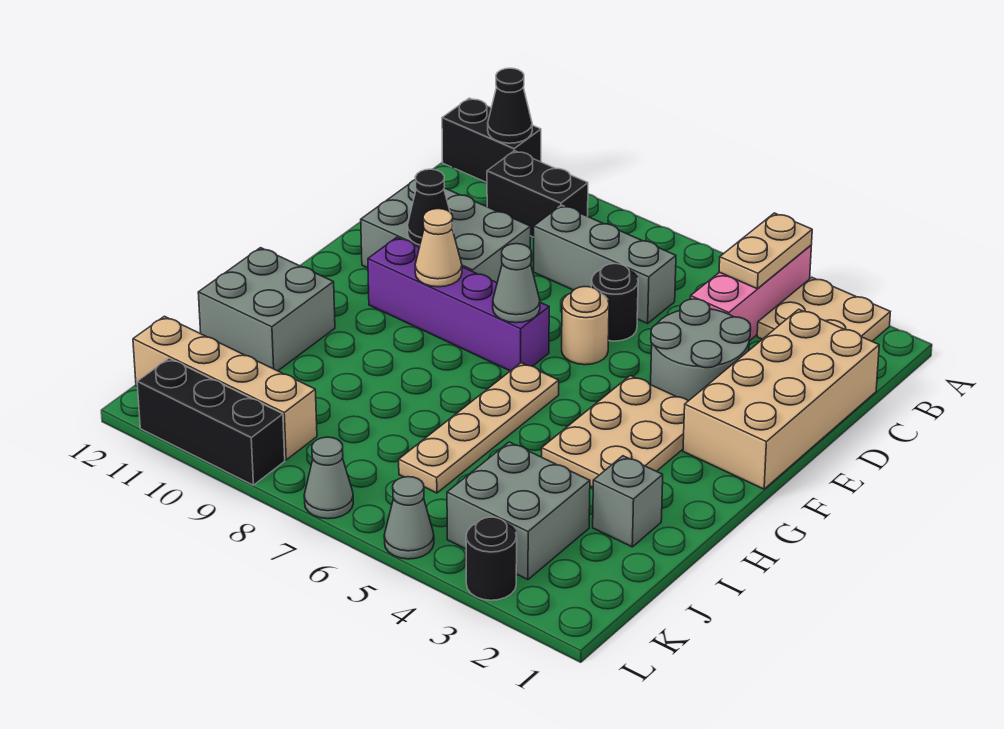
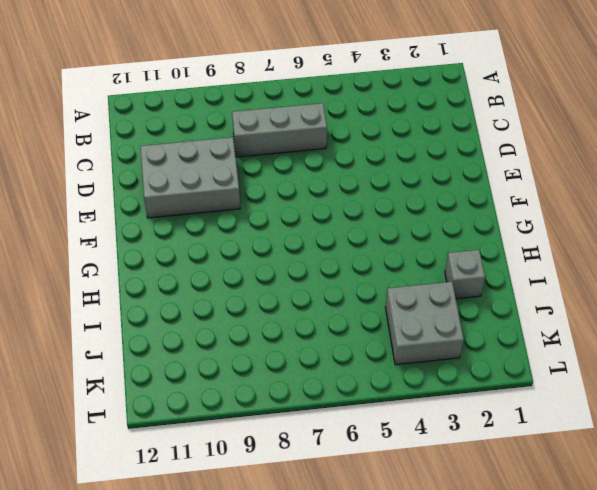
none -> tan plate A2:B3 level 1
none -> pink brick A4:C4 level 1
none -> black brick A11:A12 level 1

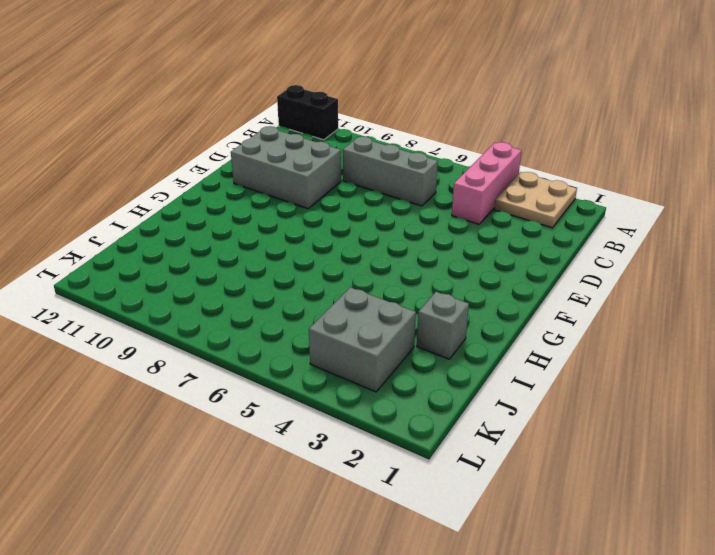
none -> black brick B9:B10 level 1
none -> tan brick C1:F2 level 1
none -> grey round brick D3:E4 level 1

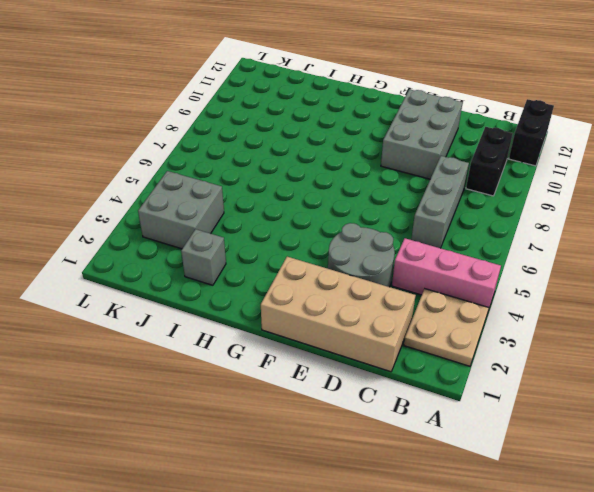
none -> black round brick D6 level 1
none -> tan round brick E6 level 1
none -> tan plate F3:H4 level 1

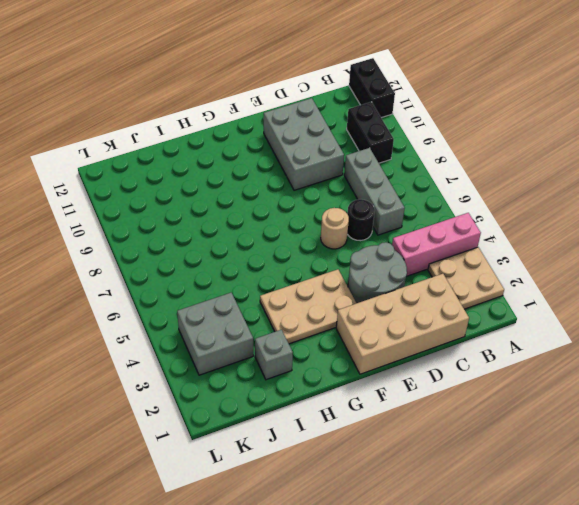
none -> purple brick F7:F10 level 1
none -> tan plate G6:J6 level 1
none -> grey brick H11:I12 level 1

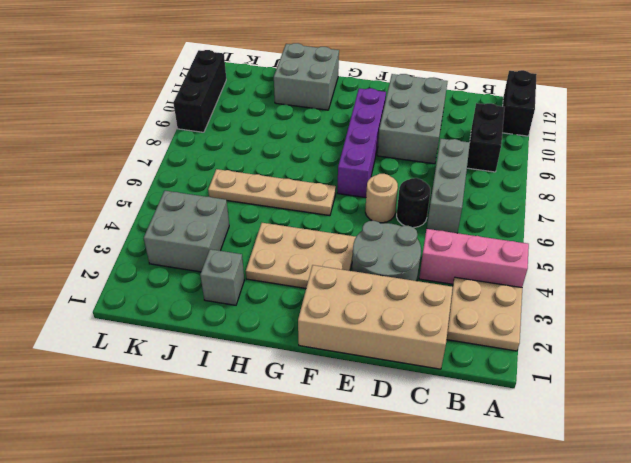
none -> tan brick K9:K12 level 1
none -> black round brick L3 level 1
none -> grey cone L5 level 1

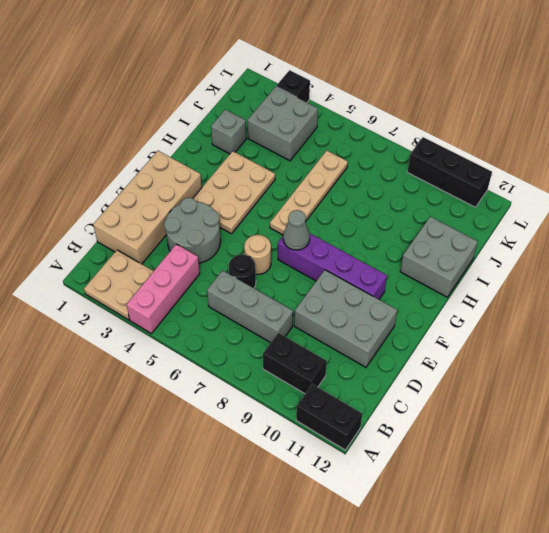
black brick L3 level 1 -> black round brick L3 level 1
none -> tan brick K9:K12 level 1
none -> grey cone L5 level 1
none -> grey cone L7 level 1

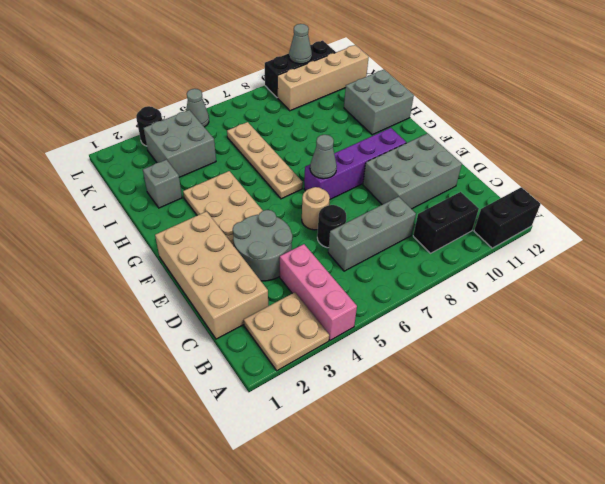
grey cone L10 level 2 -> grey cone L7 level 1
none -> tan plate A4:B4 level 2
none -> black cone A11 level 2
none -> black cone E10 level 2

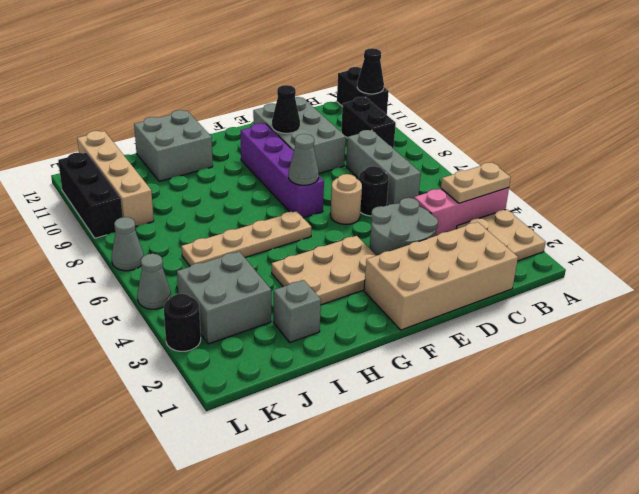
none -> tan cone F9 level 2

